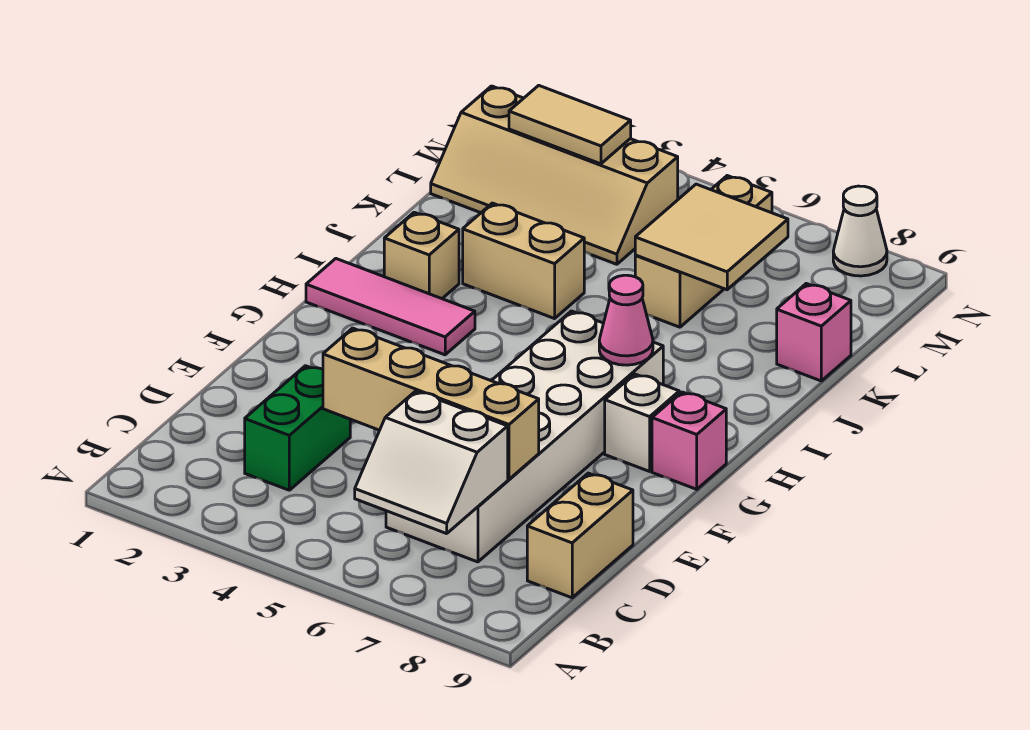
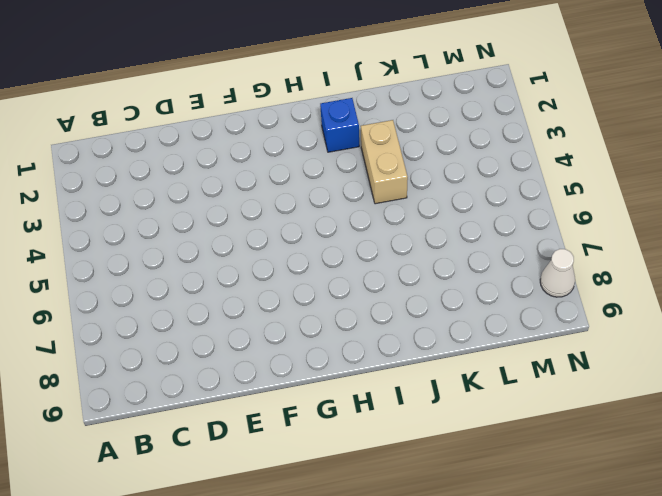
blue brick I2 level 1 -> tan brick I2 level 1
none -> green brick C3:D3 level 1
none -> white brick C6:H7 level 1
none -> tan brick C9:D9 level 1

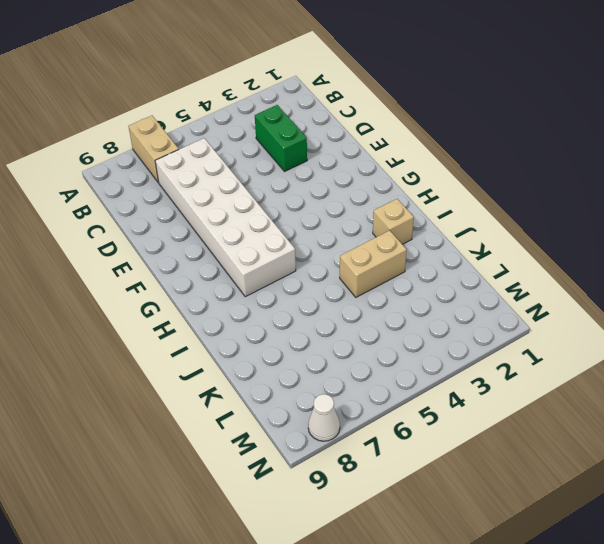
tan brick A7:B7 level 1 -> tan brick C9:D9 level 1
none -> white brick G8 level 1
none -> pink brick G9 level 1
none -> pink tile H1:H3 level 1

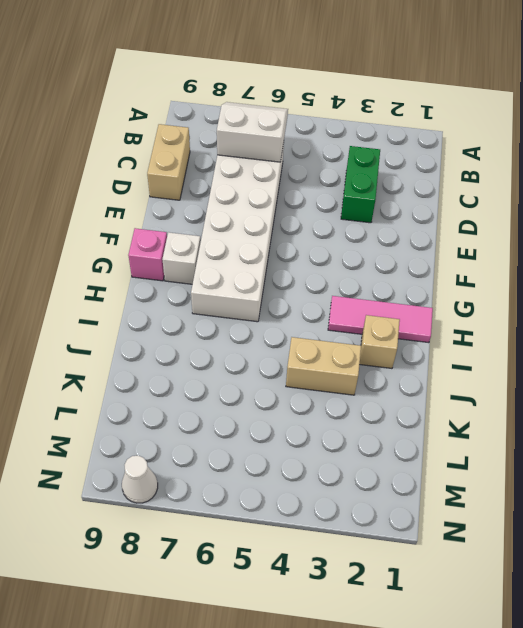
none -> tan brick K6:M6 level 1
none -> pink brick K9 level 1
none -> tan slope L1:M4 level 1 top M

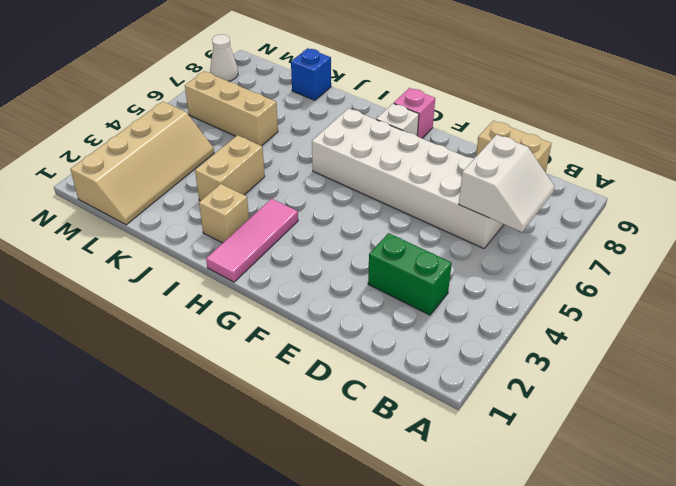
blue brick K9 level 1 -> pink brick K9 level 1
none -> tan brick D4:D7 level 2
none -> pink cone H7 level 2
none -> tan tile K6:L7 level 2

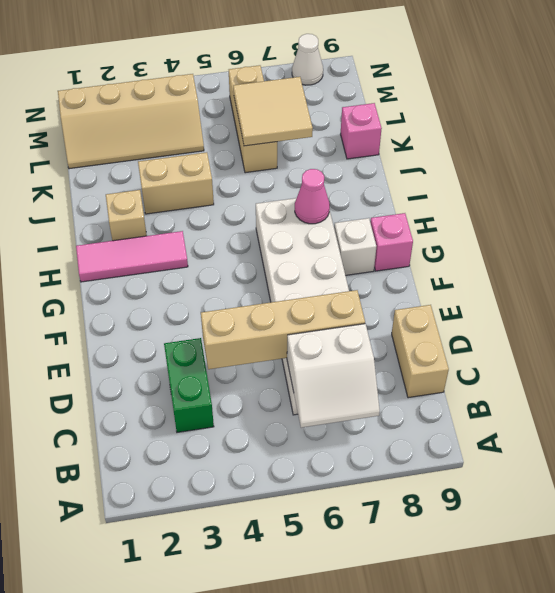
none -> tan tile M2:M3 level 2

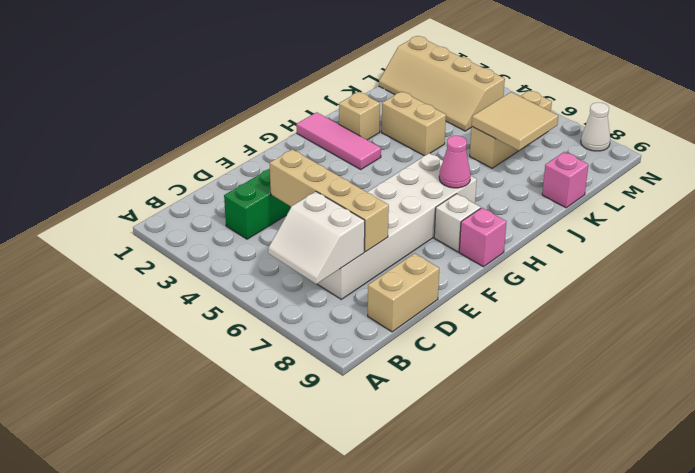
none -> tan tile M2:M3 level 2

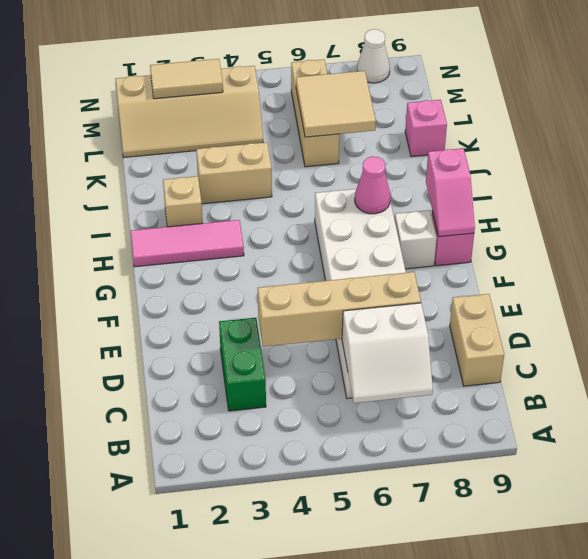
pink slope G9:H9 level 2 top H -> none

